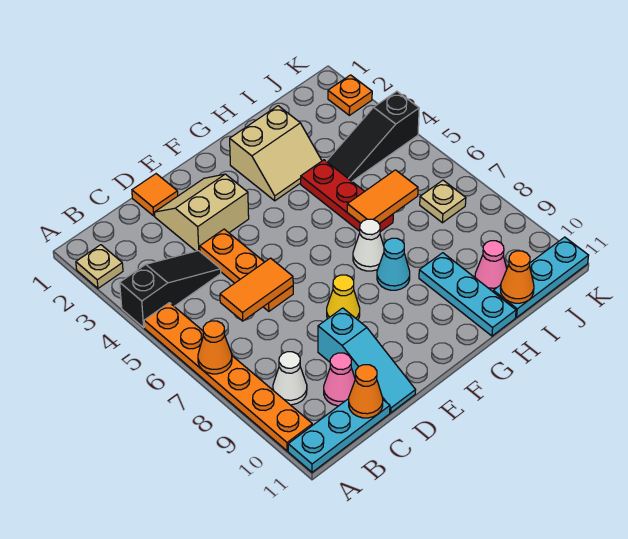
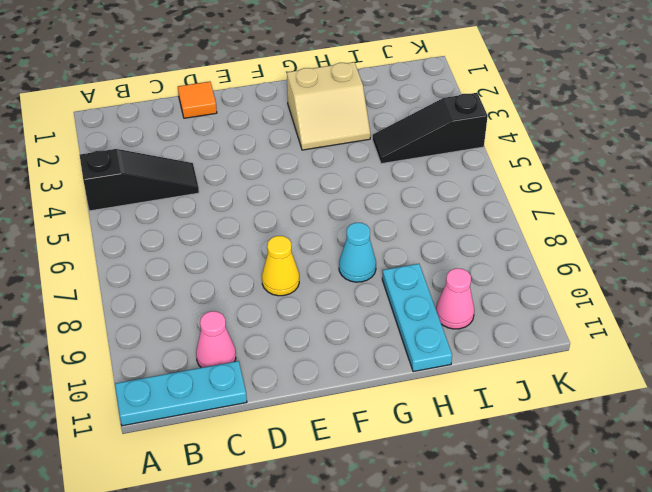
none -> tan plate A2 level 1
none -> orange plate A5:A10 level 1
none -> white cone B9 level 1

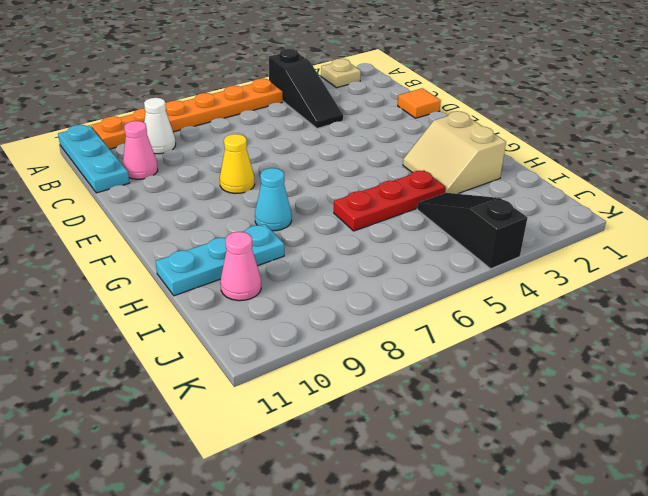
none -> tan slope D2:E3 level 1 top 3
none -> orange plate D4:D6 level 1
none -> cyan slope D9:D11 level 1 top 9

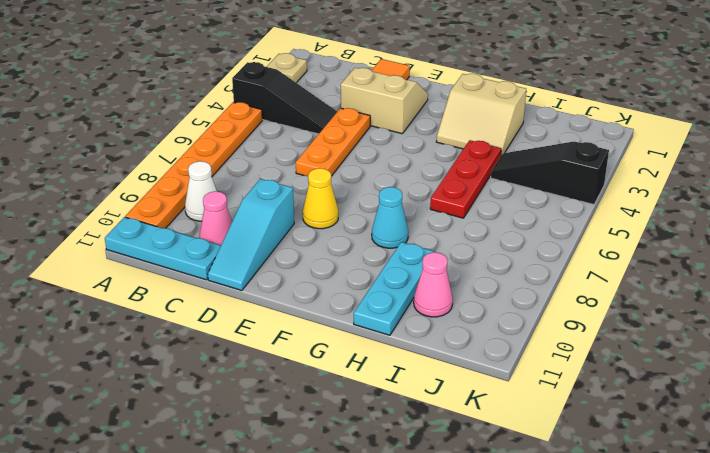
none -> white cone G7 level 1
none -> cyan plate I11:K11 level 1
none -> tan plate J7 level 1

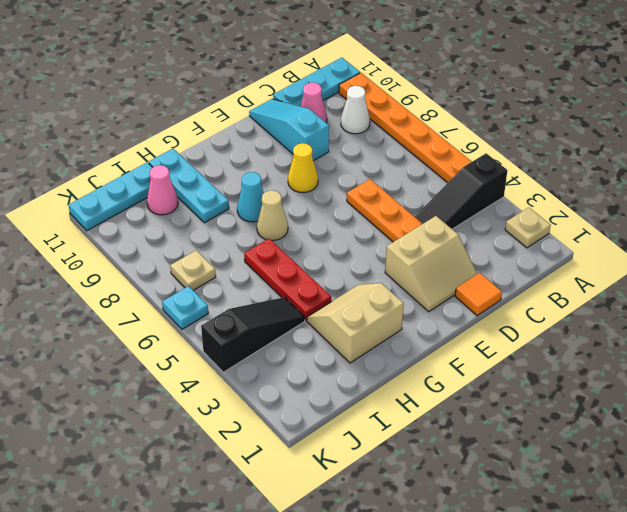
tan cone G7 level 1 -> white cone G7 level 1
cyan plate K6 level 1 -> none
none -> orange plate K2 level 1
none -> orange cone A7 level 2
none -> orange tile C6:D6 level 2

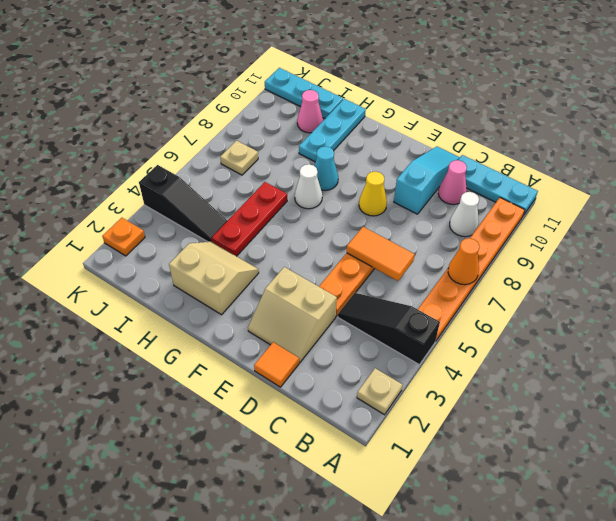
none -> orange cone C11 level 2
none -> orange tile H6:I6 level 2
none -> orange cone I11 level 2

